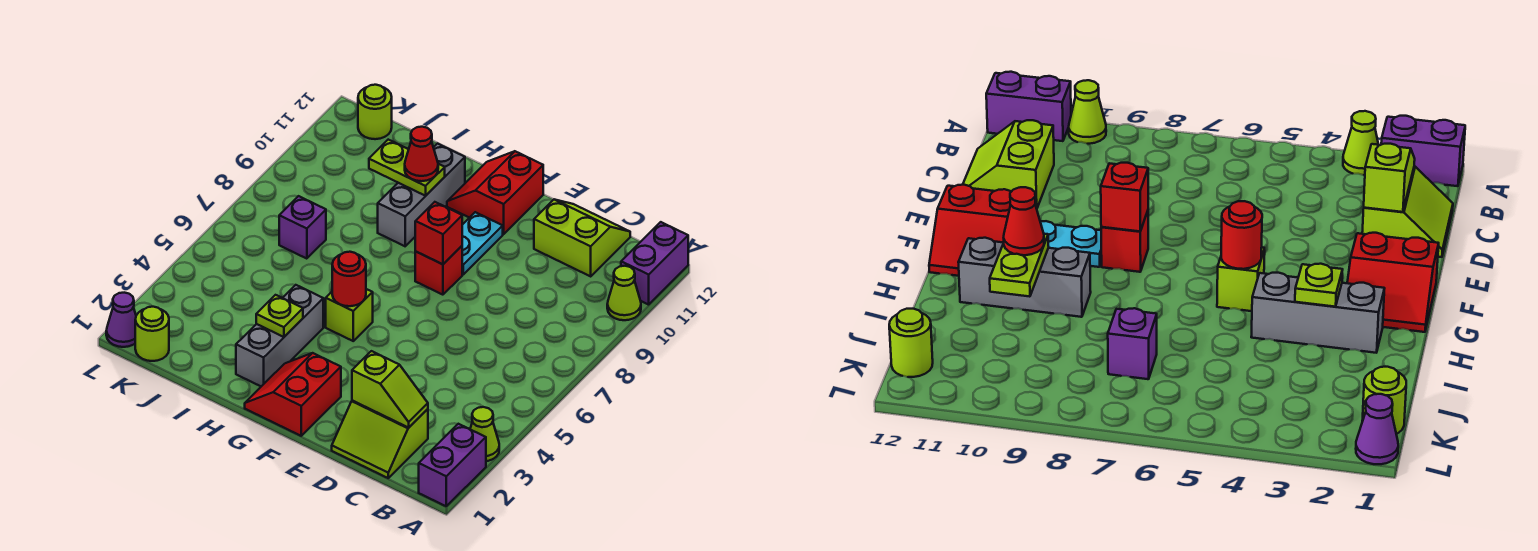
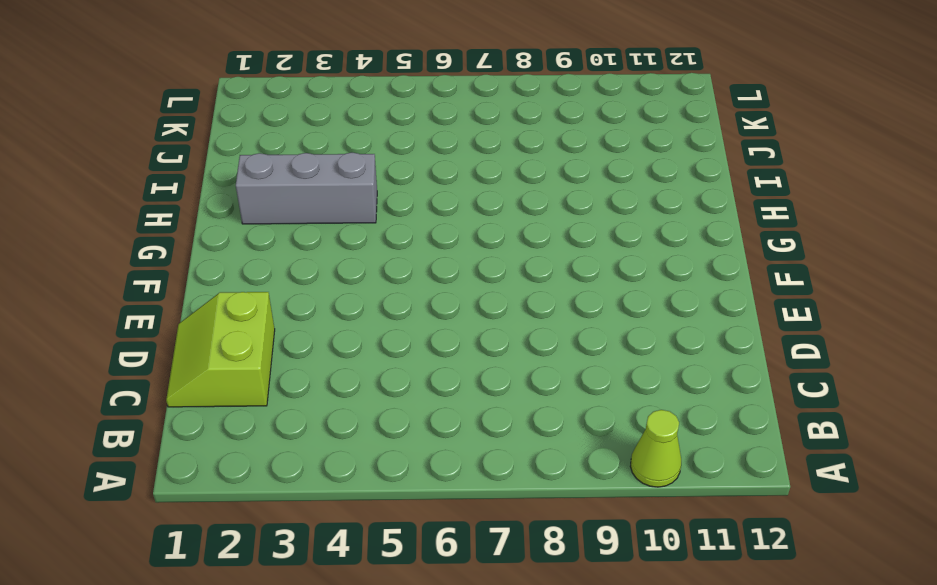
none -> purple brick A1:A2 level 1
none -> lime cone A3 level 1
none -> purple brick A11:A12 level 1

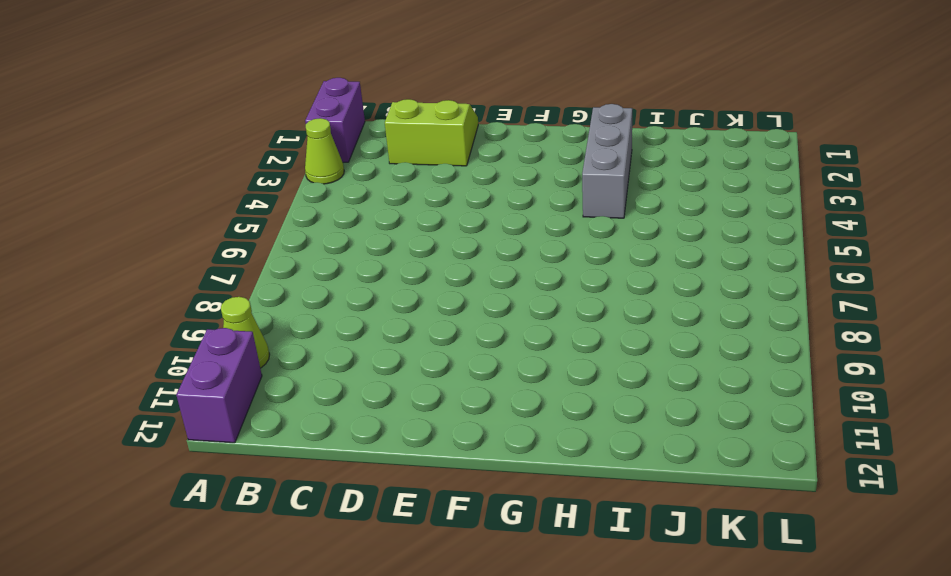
none -> lime slope C11:D12 level 1 top 11
none -> red slope F1:G2 level 1 top F
none -> red brick F8 level 1

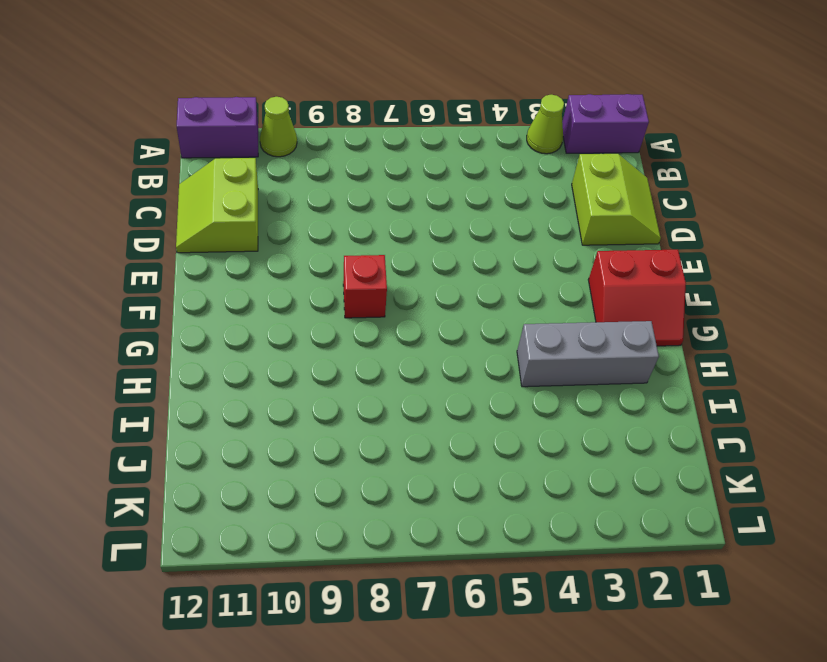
none -> cyan plate F9:F10 level 1
none -> red slope F11:G12 level 1 top F
none -> lime brick G5 level 1

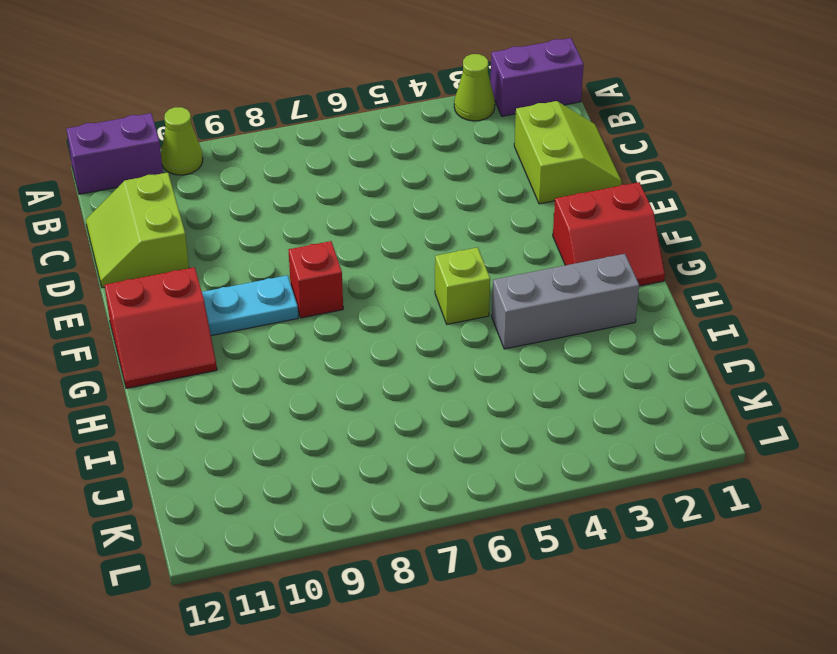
none -> grey brick H9:H11 level 1
none -> purple brick J7 level 1
none -> lime round brick K1 level 1

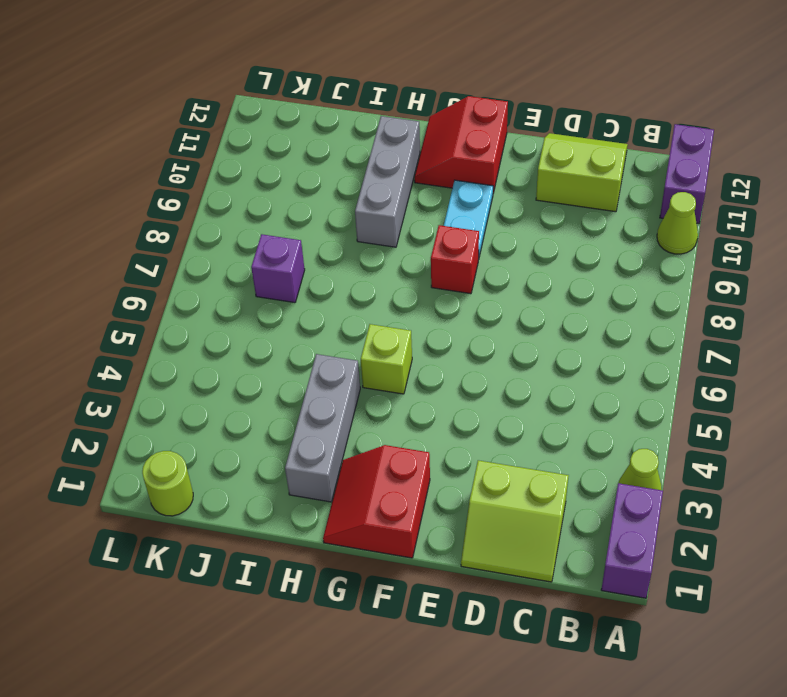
none -> lime round brick K12 level 1
none -> purple cone L1 level 1
none -> lime slope C2:D2 level 2 top D

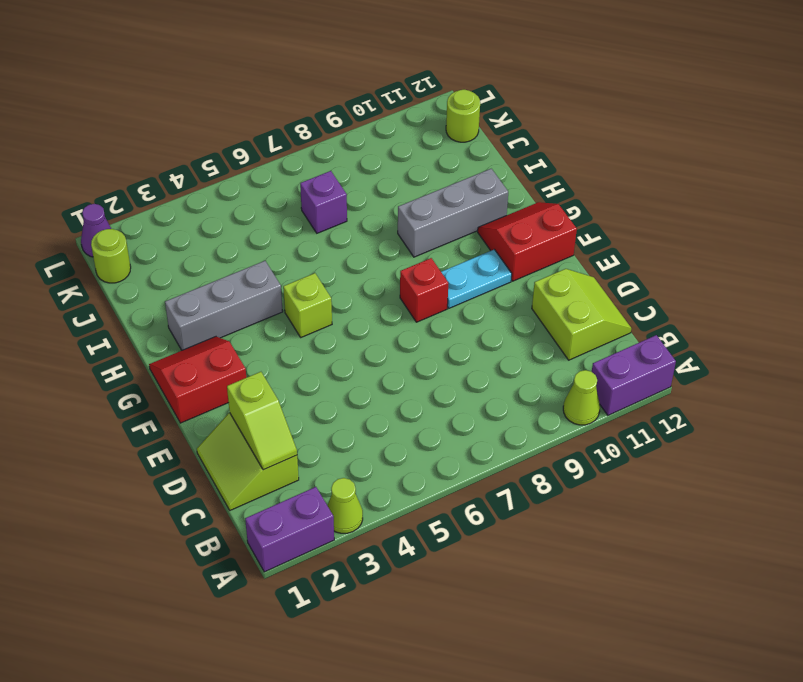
none -> red brick F8 level 2
none -> red round brick G5 level 2
none -> lime plate H3 level 2

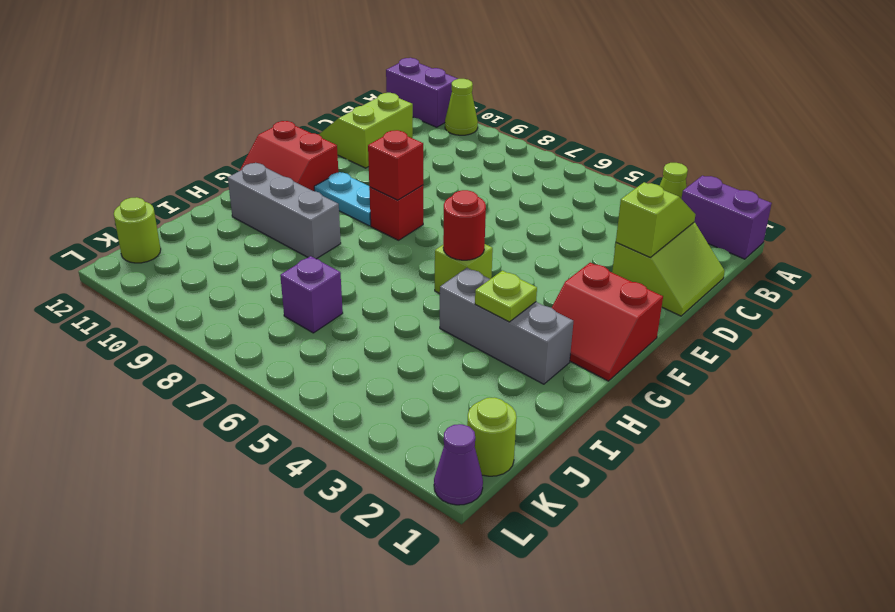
none -> lime plate H10:I10 level 2
none -> red cone H10 level 3

